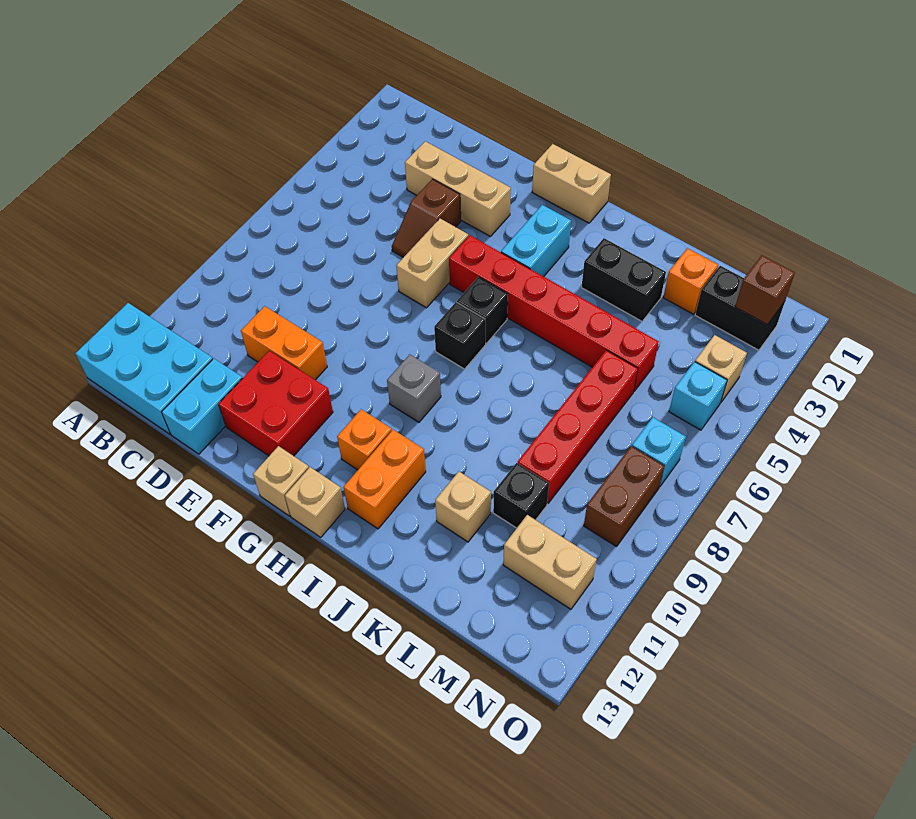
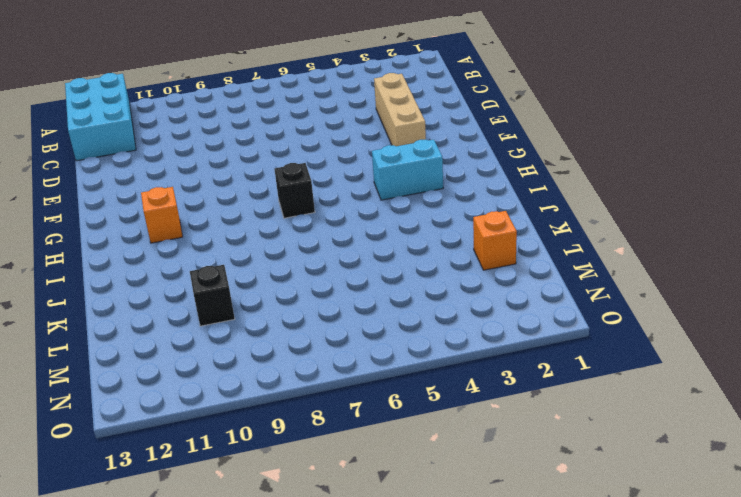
none -> orange brick D10:E10 level 1
none -> cyan brick D12:D13 level 1
none -> brown slope E4:E5 level 1 top 4

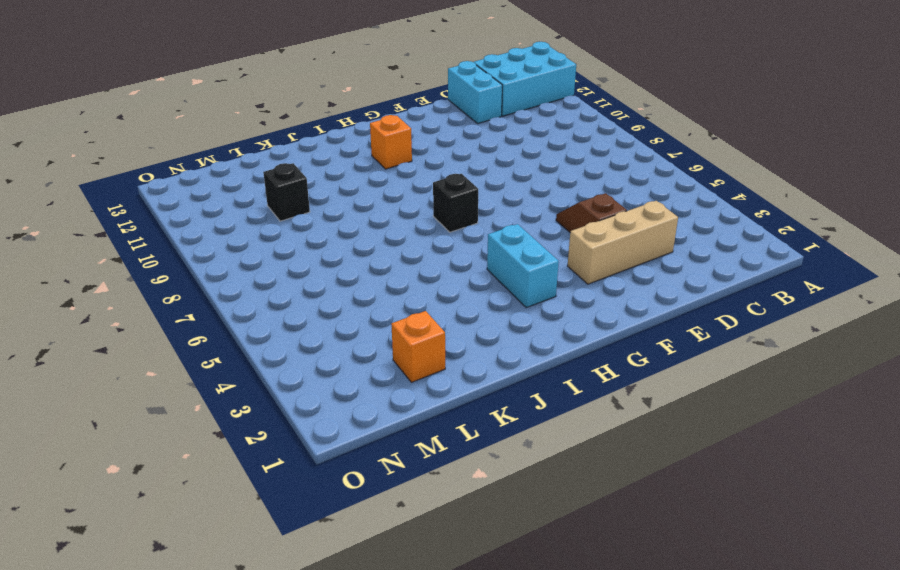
none -> orange brick D10:E10 level 1
none -> red brick E11:F12 level 1
none -> tan brick F5:F6 level 1

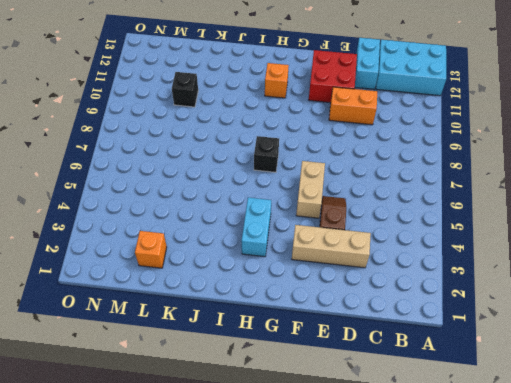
none -> tan brick G1:H1 level 1
none -> red brick G5:L5 level 1
none -> tan brick G13 level 1

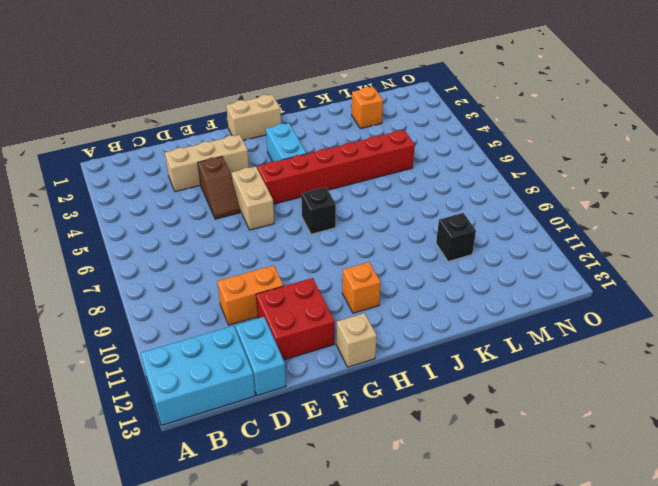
none -> black brick H6 level 1
none -> grey brick H9 level 1
none -> tan brick H13 level 1

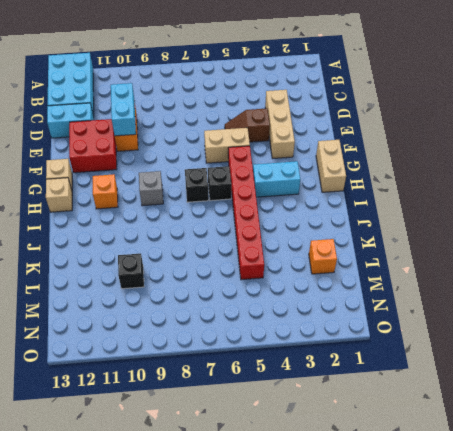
cyan brick D10:E10 level 2 -> none
none -> orange brick I11:I12 level 1
none -> black brick J3:K3 level 1
none -> tan brick K11 level 1

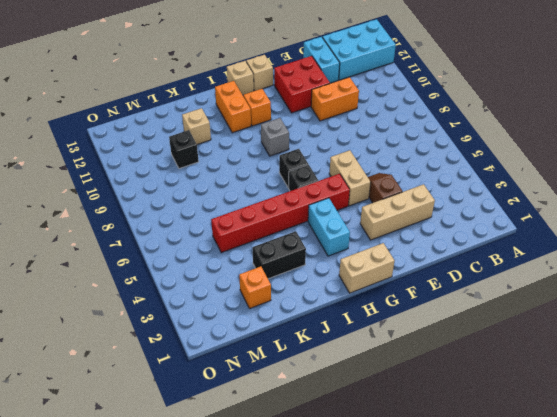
none -> red brick L6:L9 level 1
none -> black brick M2:N2 level 1
none -> tan brick M11:N11 level 1

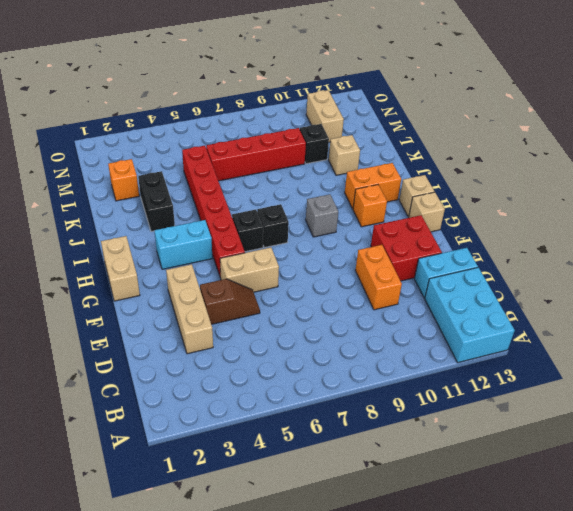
none -> black brick M2:N2 level 1
none -> tan brick N4 level 1
none -> cyan brick N5 level 1

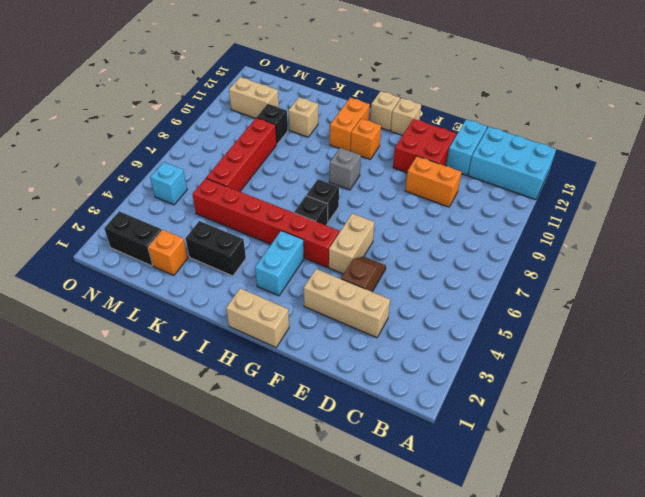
none -> tan brick N4 level 1
none -> cyan brick N7 level 1
none -> brown brick N8:N9 level 1

